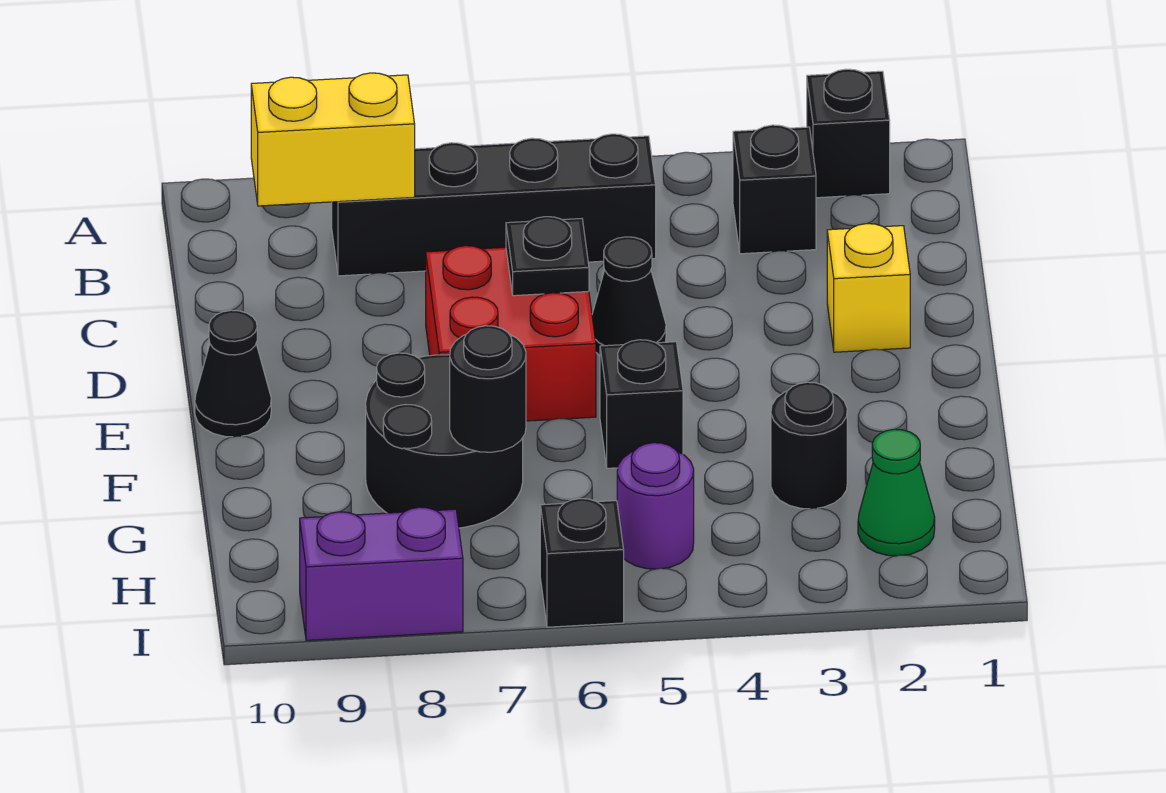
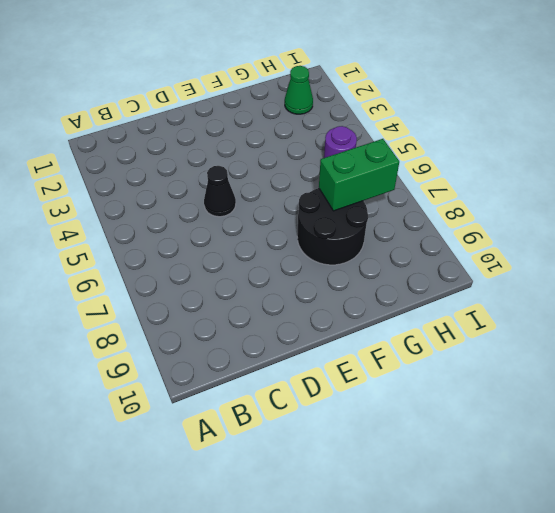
green brick G7:H7 level 2 -> black round brick G7 level 2
none -> black brick A2 level 1
none -> black brick B3 level 1
none -> black brick B5:B8 level 1

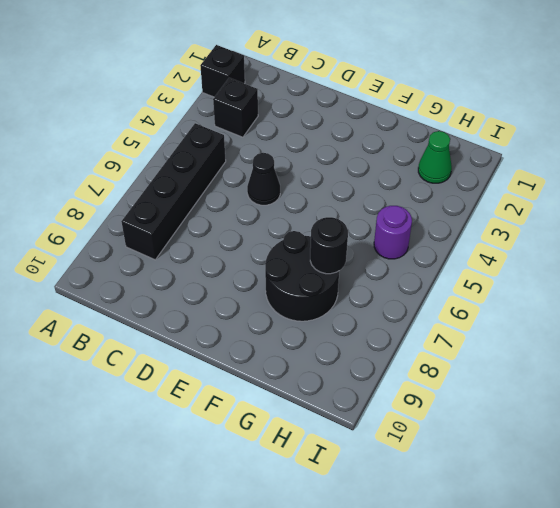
none -> yellow brick D2 level 1
none -> red brick D6:E7 level 1
none -> black cone E10 level 1

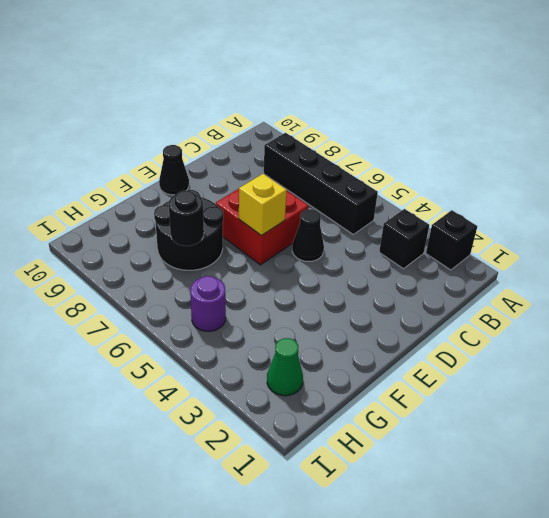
yellow brick E6 level 2 -> yellow brick D2 level 1
none -> black brick F5 level 1
none -> black round brick G3 level 1
none -> black brick I6 level 1

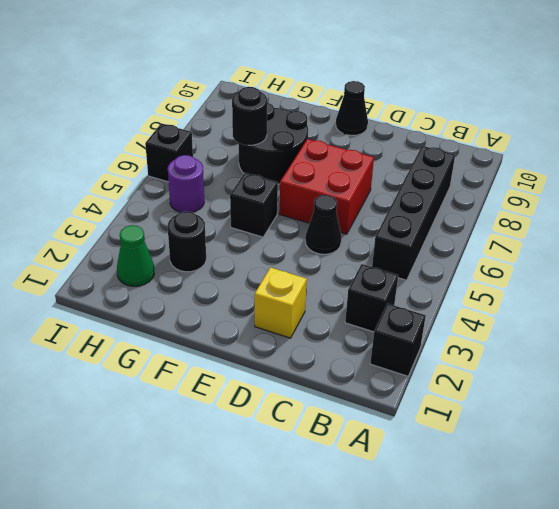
none -> purple brick I8:I9 level 1
none -> yellow brick B8:B9 level 2
none -> black plate D6 level 2

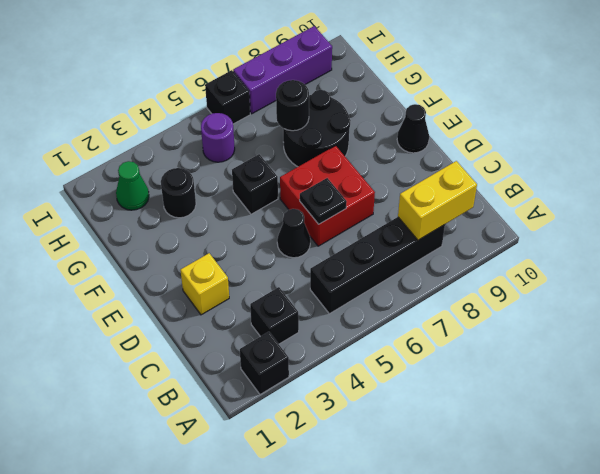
purple brick I7:I9 level 1 -> purple brick I8:I9 level 1

